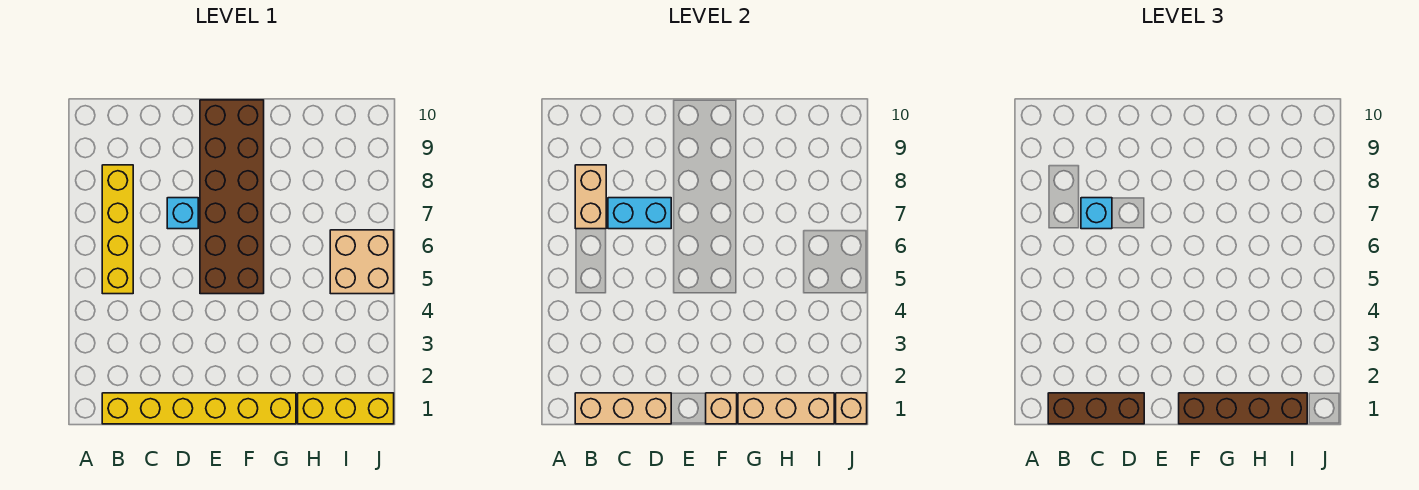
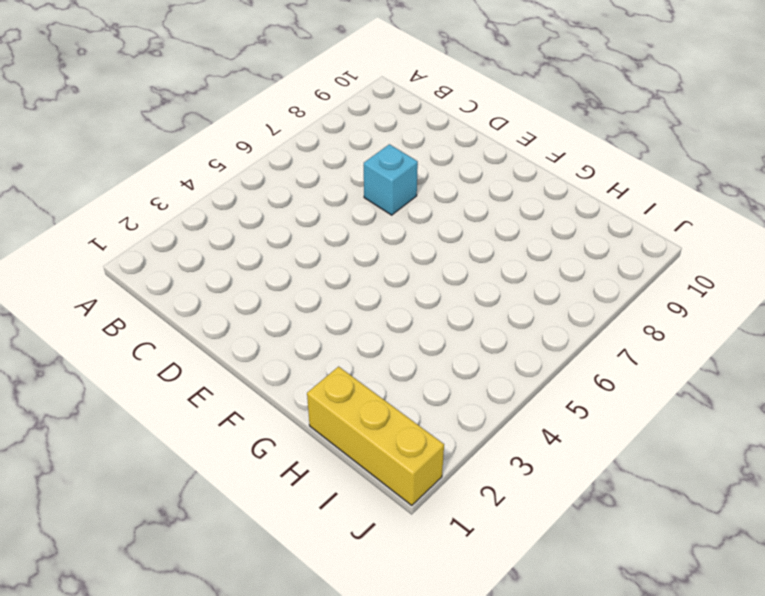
none -> yellow brick B1:G1 level 1
none -> yellow brick B5:B8 level 1
none -> brown brick E5:F10 level 1

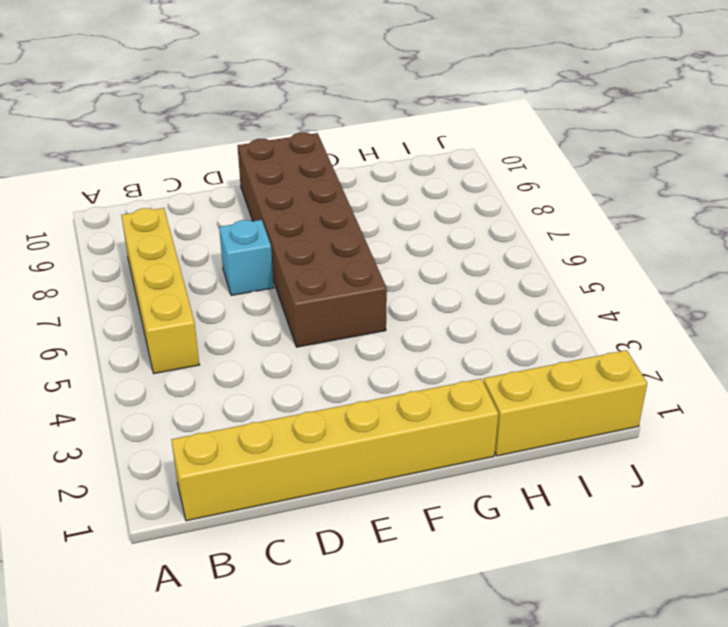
none -> tan brick I5:J6 level 1
none -> tan brick B1:D1 level 2
none -> tan brick B7:B8 level 2

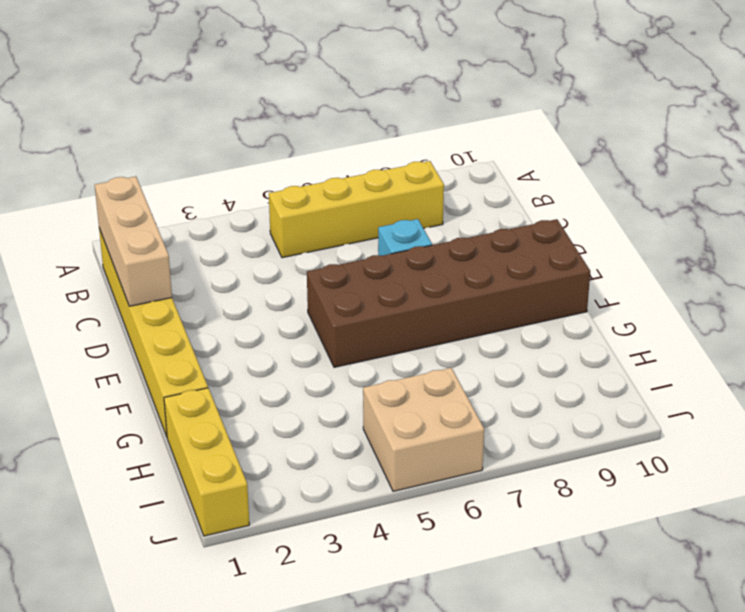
none -> tan brick B7:B8 level 2
none -> cyan brick C7:D7 level 2
none -> tan brick F1 level 2

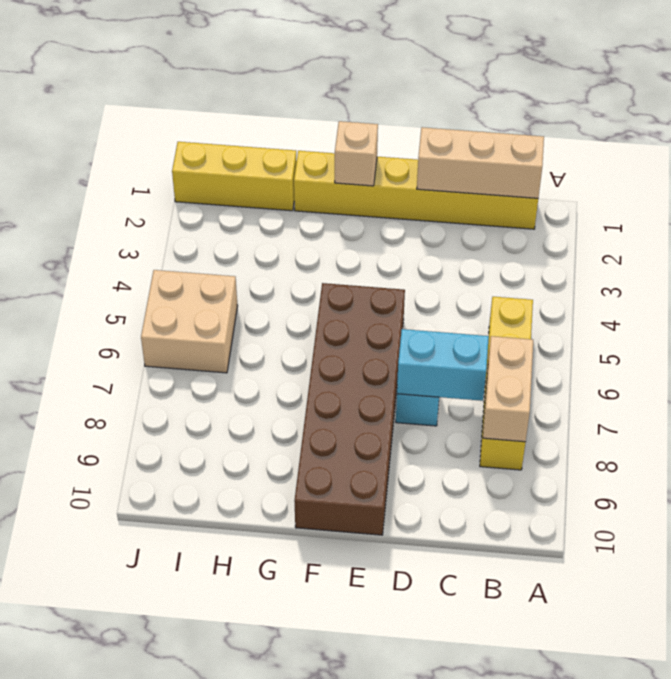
none -> tan brick G1:I1 level 2
none -> tan brick J1 level 2
none -> brown brick B1:D1 level 3

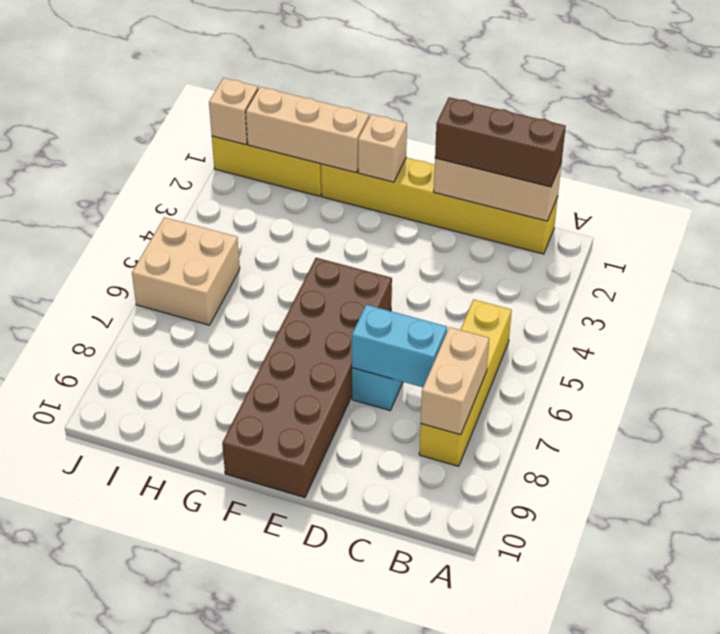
none -> cyan brick C7 level 3
none -> brown brick F1:I1 level 3

